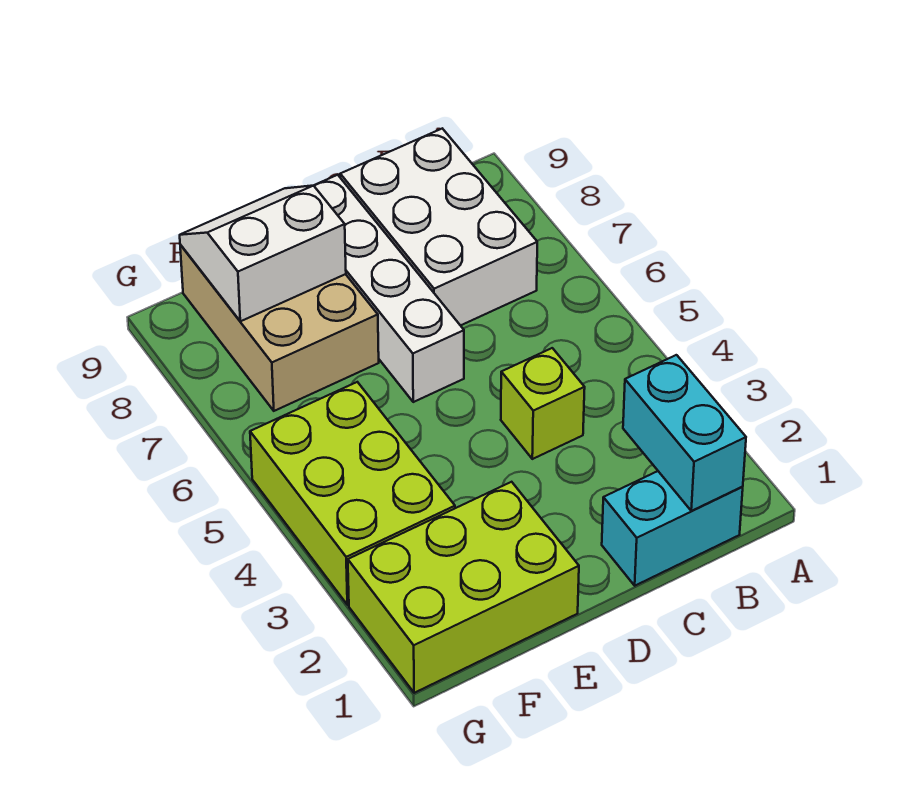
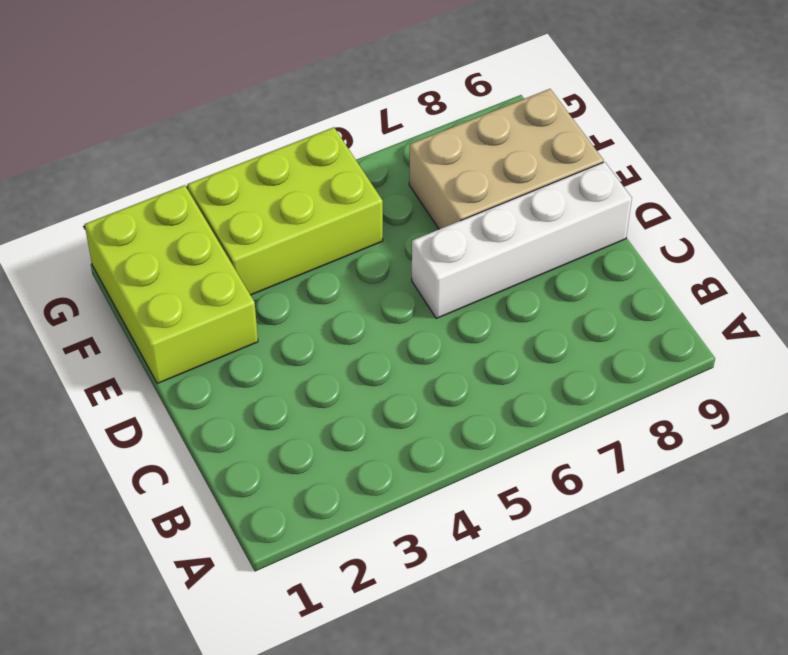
none -> cyan brick B1:C1 level 1
none -> white brick B7:C9 level 1

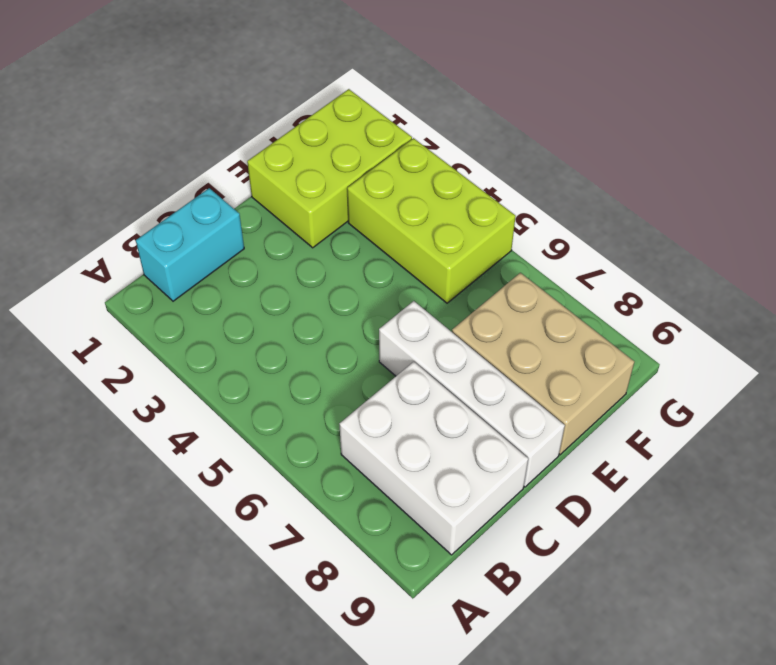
none -> lime brick C4 level 1
none -> cyan brick B1:B2 level 2

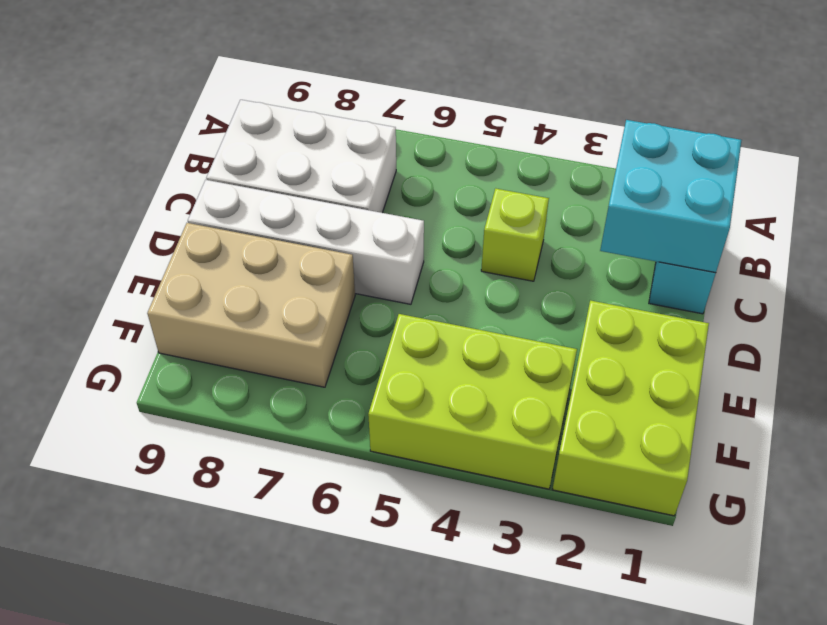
cyan brick B1:C2 level 2 -> cyan brick B1:B2 level 2
none -> white slope E8:F9 level 2 top 8

